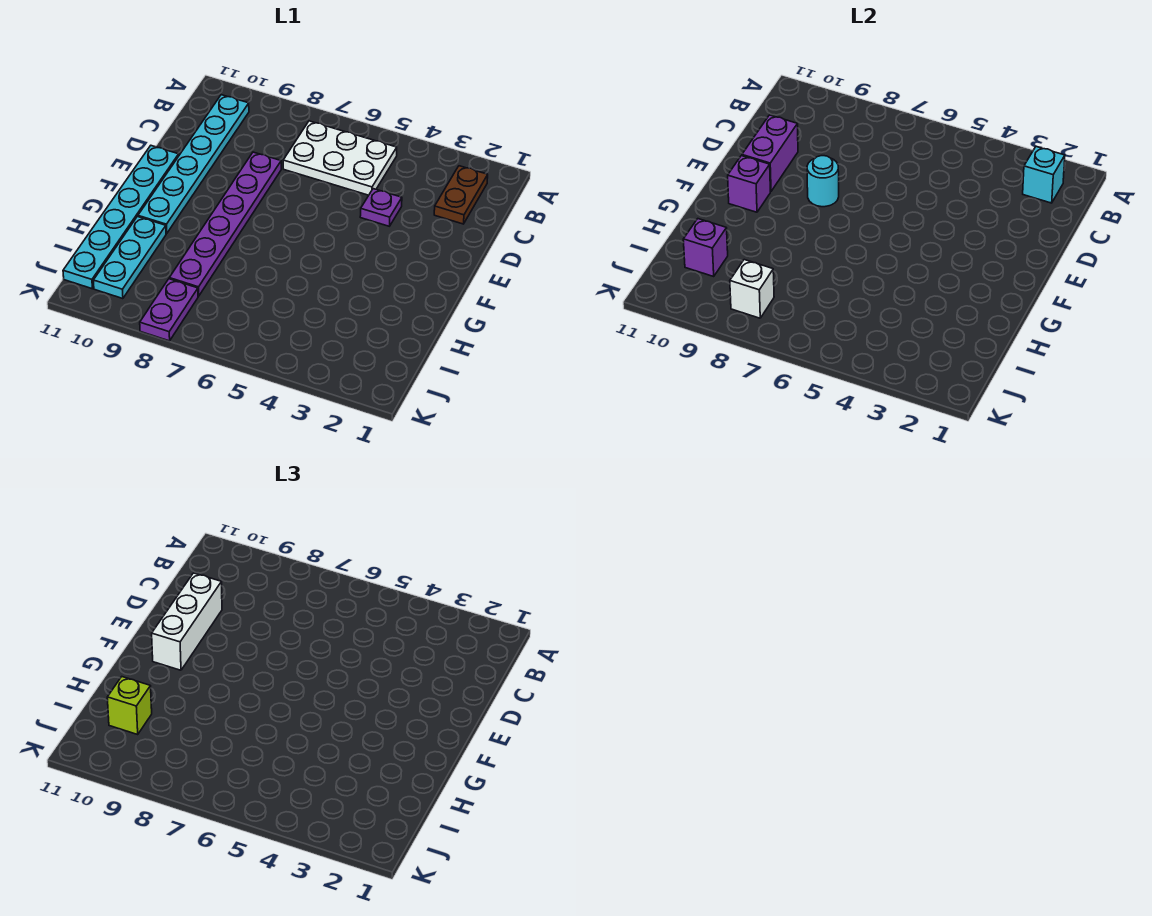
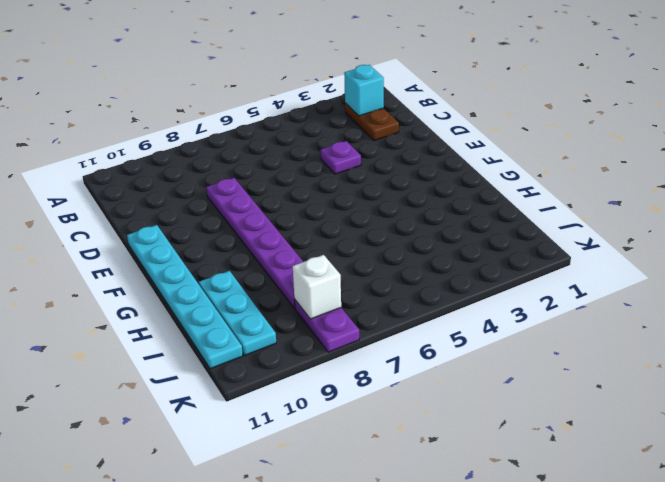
none -> white plate B5:C7 level 1
none -> cyan plate B10:G10 level 1
none -> purple brick D10:E10 level 2

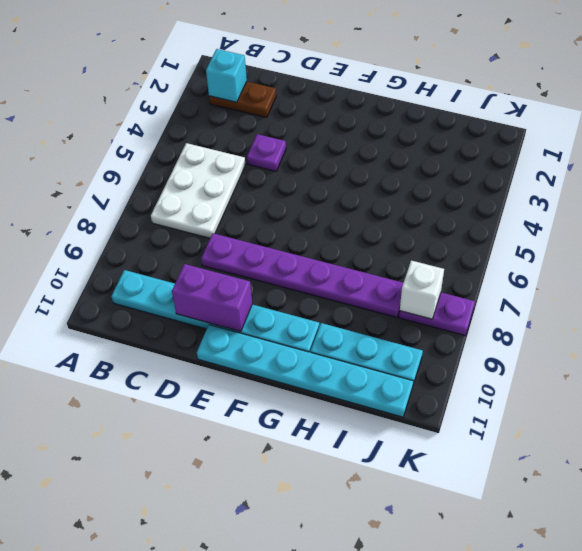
none -> cyan round brick E8 level 2
none -> purple brick F10 level 2
none -> purple brick I10 level 2

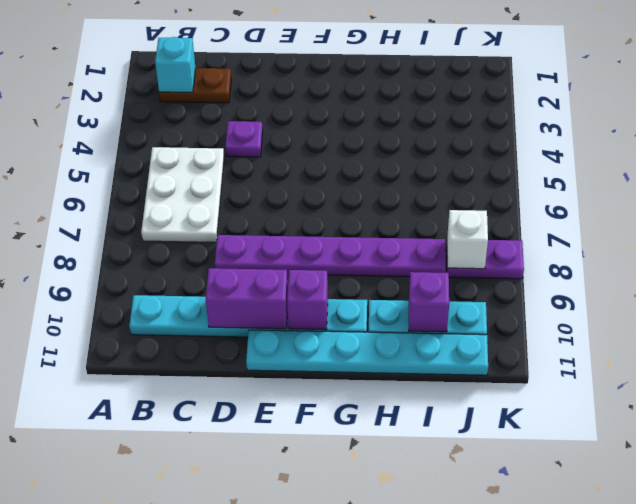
none -> cyan round brick E8 level 2
none -> white brick D10:F10 level 3
none -> lime brick I10 level 3

